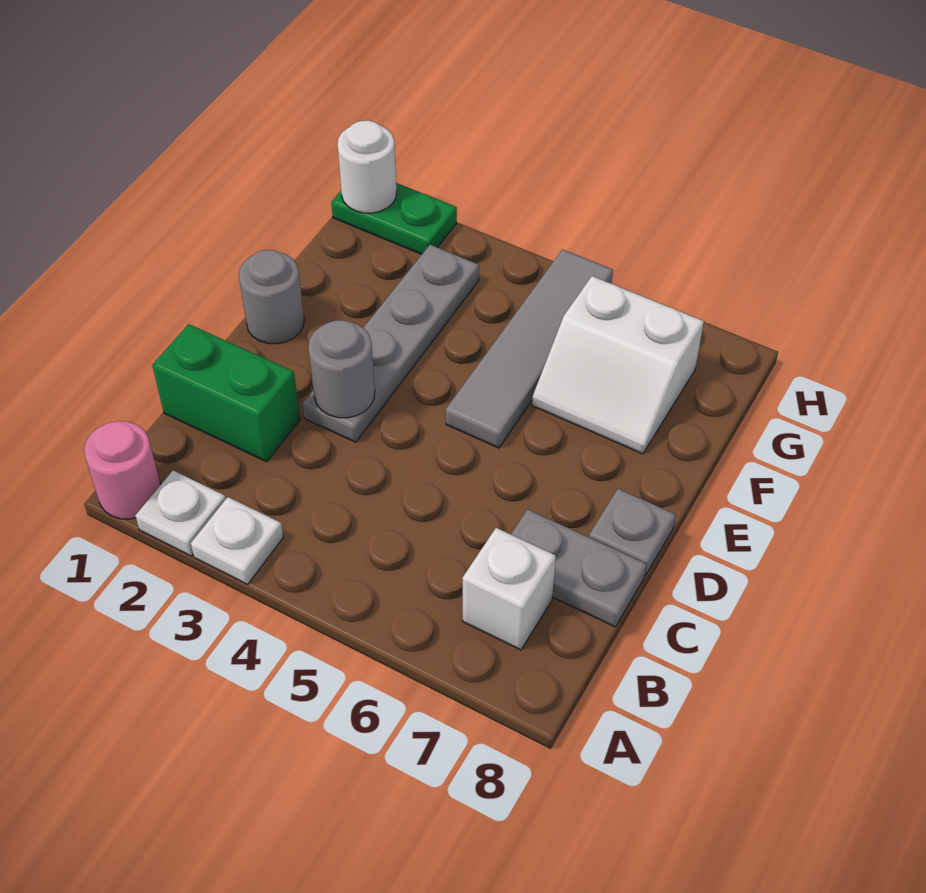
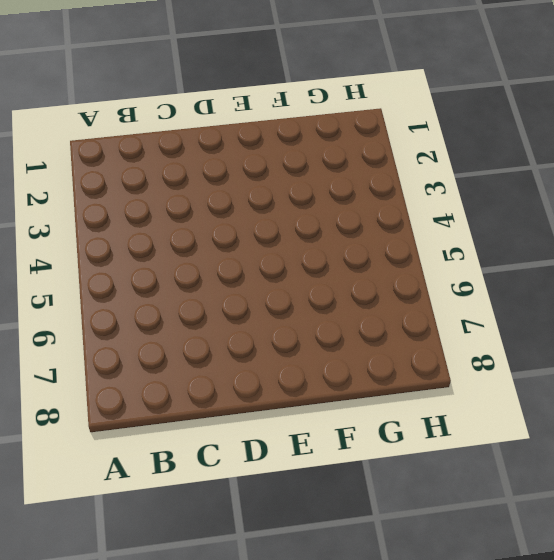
none -> pink round brick A1 level 1
none -> white plate A2 level 1
none -> white plate A3 level 1

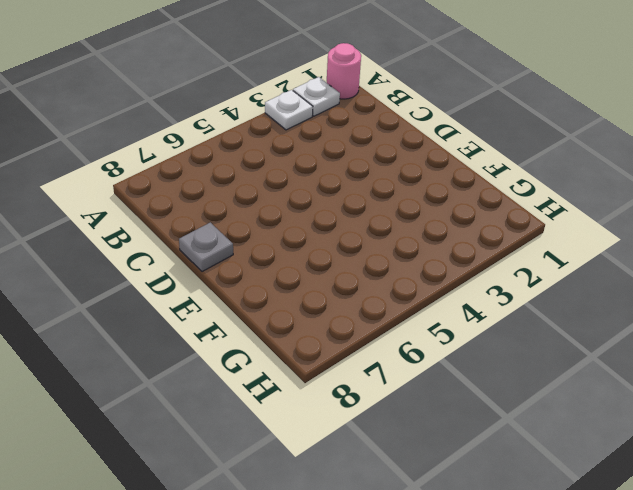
none -> white brick B7 level 1
none -> green brick C1:C2 level 1
none -> grey plate C7:C8 level 1

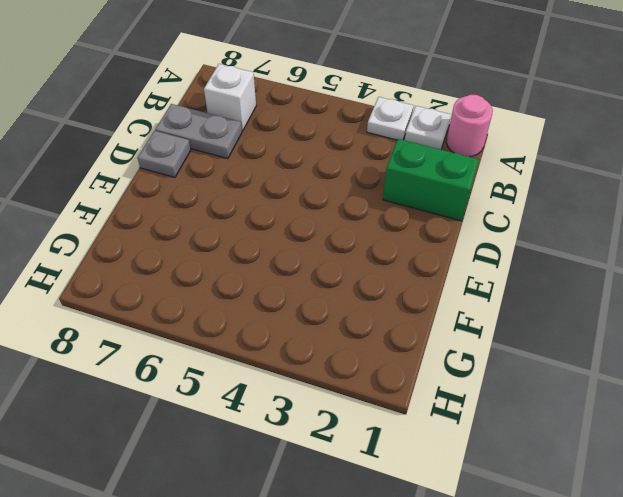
none -> grey plate D3:G3 level 1
none -> grey round brick E1 level 1
none -> grey tile E5:H5 level 1

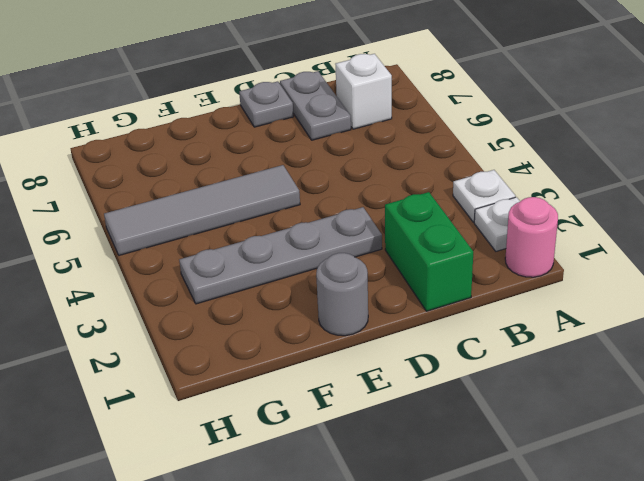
none -> white slope F6:G7 level 1 top G
none -> green plate H1:H2 level 1
none -> grey round brick D3 level 2

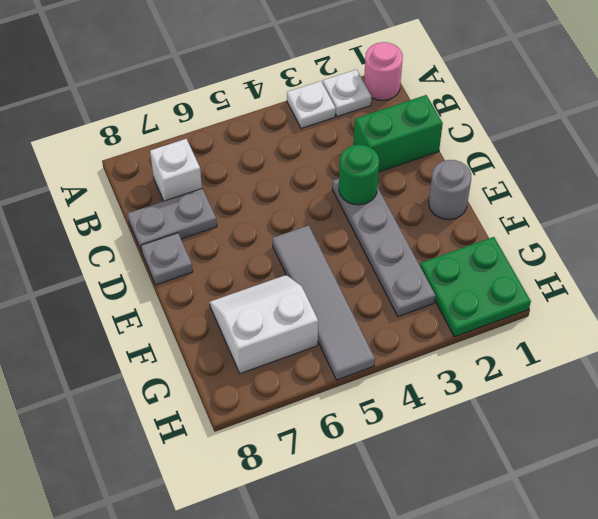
green round brick D3 level 2 -> grey round brick D3 level 2
green plate G1:H2 level 1 -> green plate H1:H2 level 1
none -> white round brick H1 level 2

